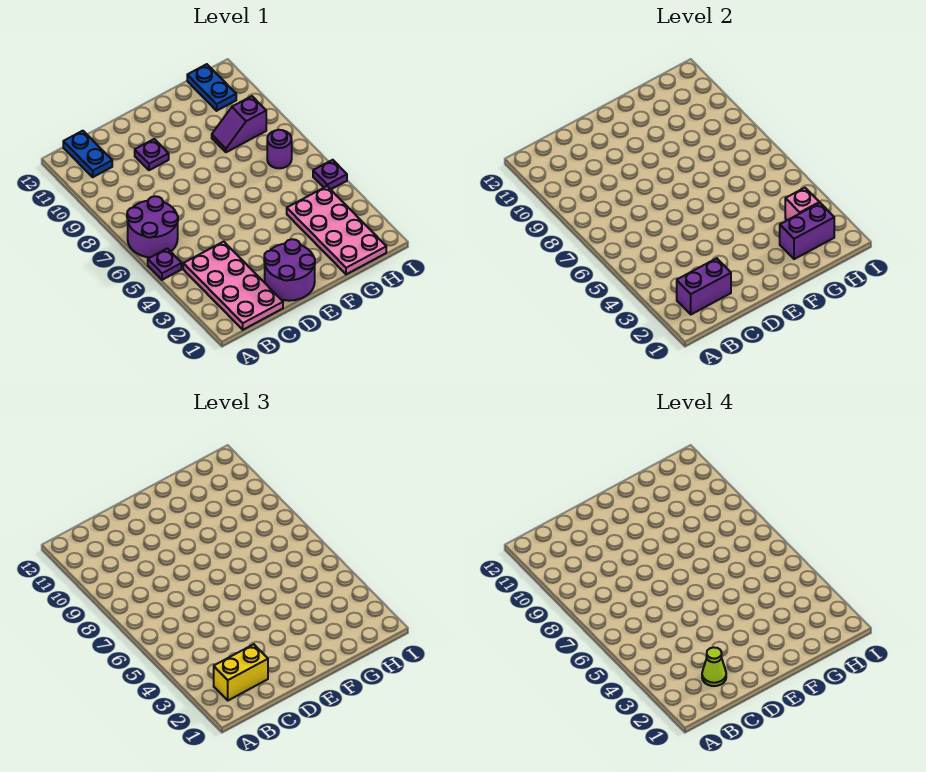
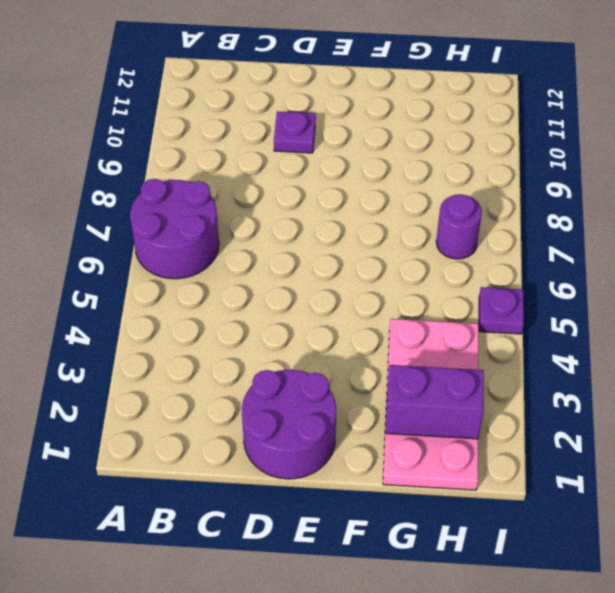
none -> purple plate A5 level 1
none -> pink plate B1:C4 level 1
none -> blue plate B11:B12 level 1

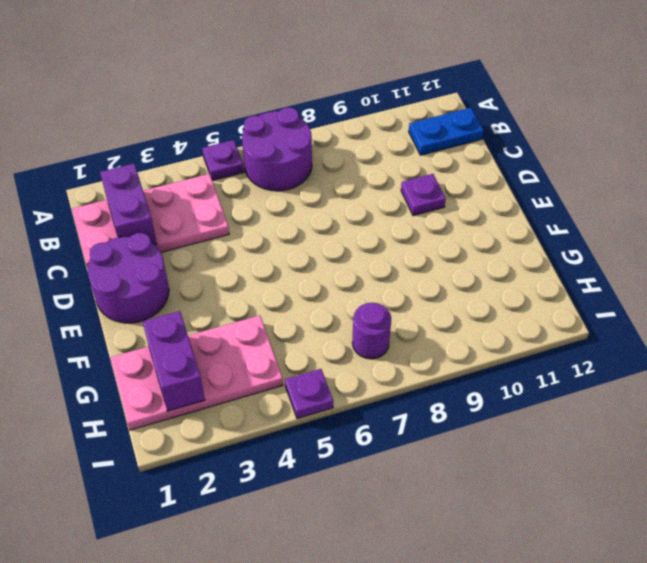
none -> purple slope G9:H9 level 1 top H
none -> blue plate H11:H12 level 1
none -> pink brick H3 level 2

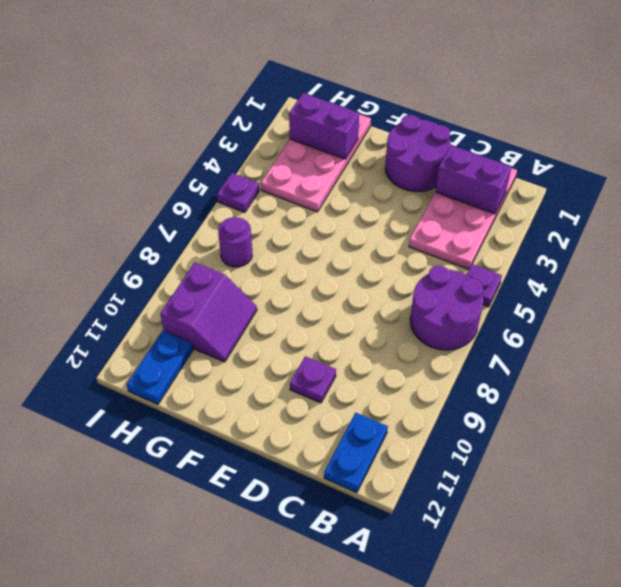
purple slope G9:H10 level 1 top H -> purple slope G9:H9 level 1 top H
none -> pink brick H3 level 2
none -> yellow brick B2:C2 level 3
none -> lime cone C2 level 4

